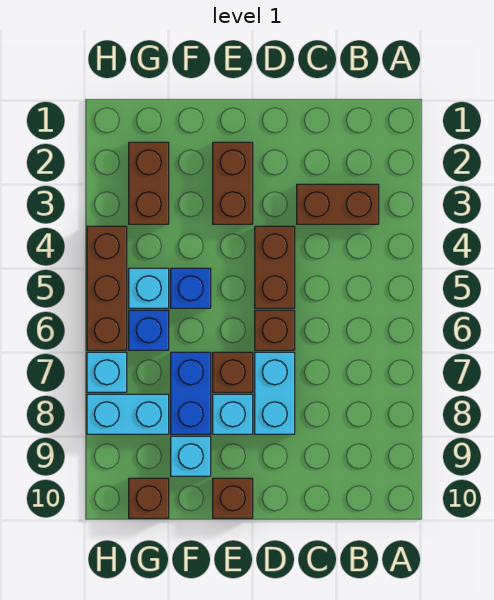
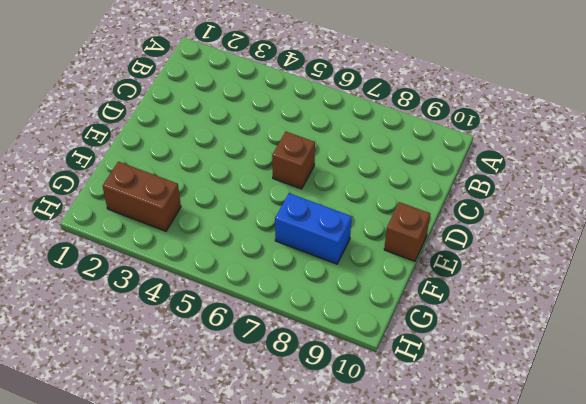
none -> brown brick B3:C3 level 1
none -> brown brick D4:D5 level 1
none -> cyan brick D7:D8 level 1

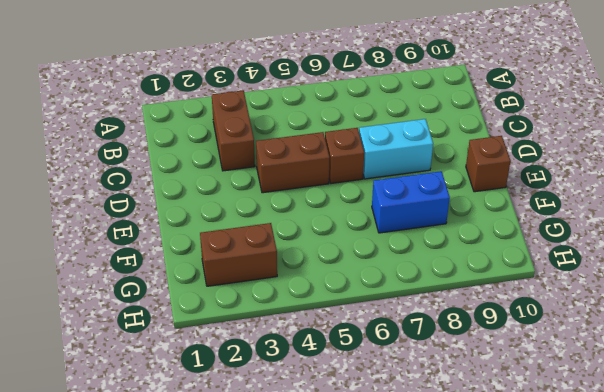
none -> brown brick E2:E3 level 1
none -> brown brick E7 level 1
none -> cyan brick E8 level 1

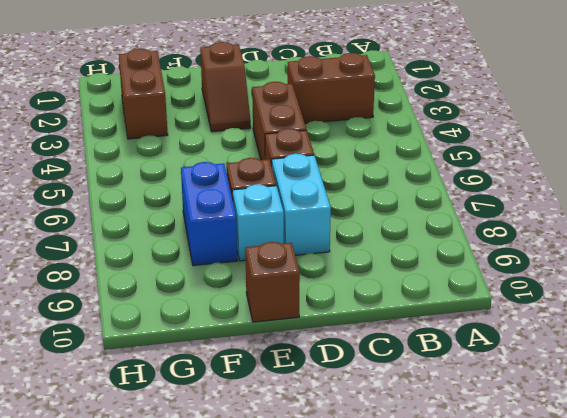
brown slope E2:E3 level 1 top 2 -> brown brick E2:E3 level 1
none -> blue brick F5 level 1
none -> cyan brick F9 level 1
none -> cyan brick G5 level 1

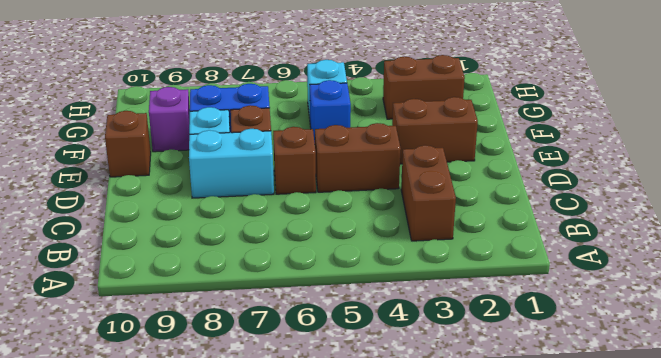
purple brick F9 level 1 -> cyan brick F9 level 1
none -> blue brick G6 level 1
none -> cyan brick G8:H8 level 1
none -> brown brick G10 level 1

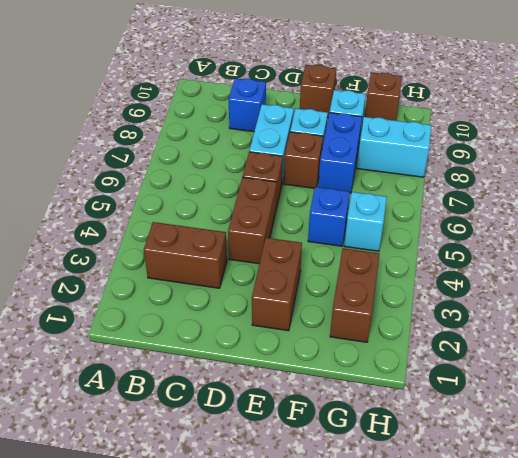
blue brick C9 level 1 -> blue brick G6 level 1
none -> brown brick H4:H6 level 1
none -> cyan brick H7 level 1

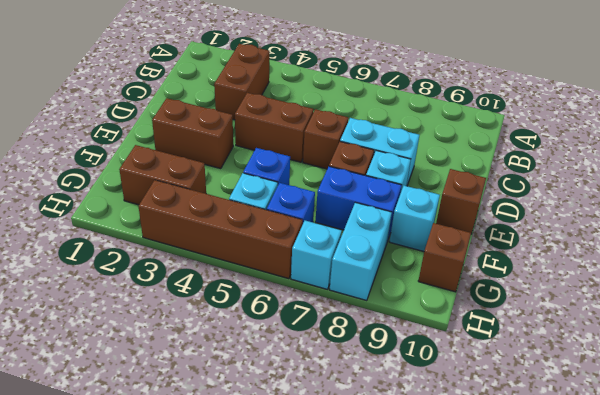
brown brick H3:H6 level 1 -> brown brick H4:H6 level 1

